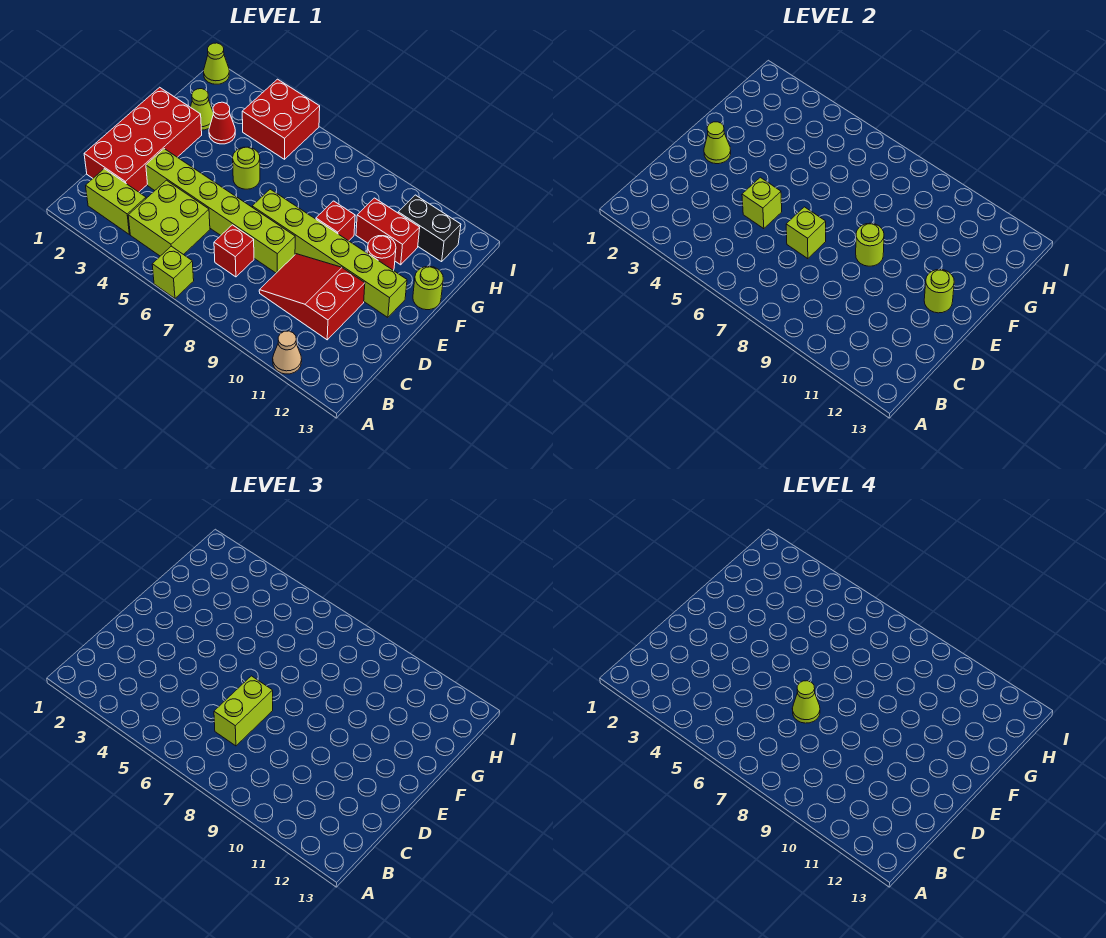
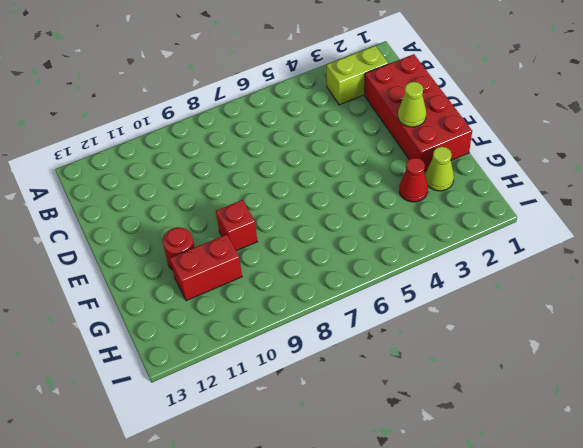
none -> lime brick A6 level 1
none -> tan cone A11 level 1
none -> lime brick B4:C5 level 1

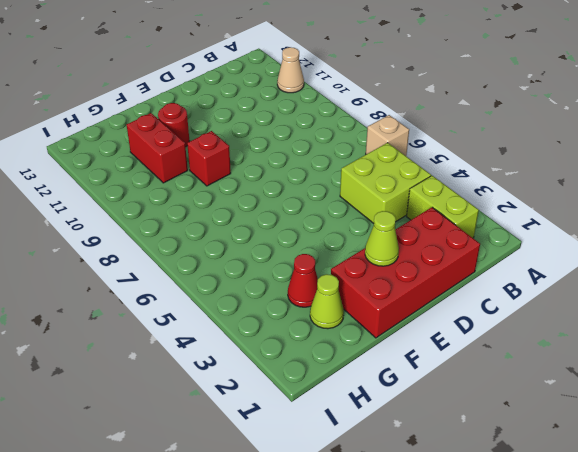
tan brick A6 level 1 -> lime brick A6 level 1
none -> red brick C7 level 1
none -> red slope C9:D11 level 1 top 11
none -> lime brick D3:D8 level 1

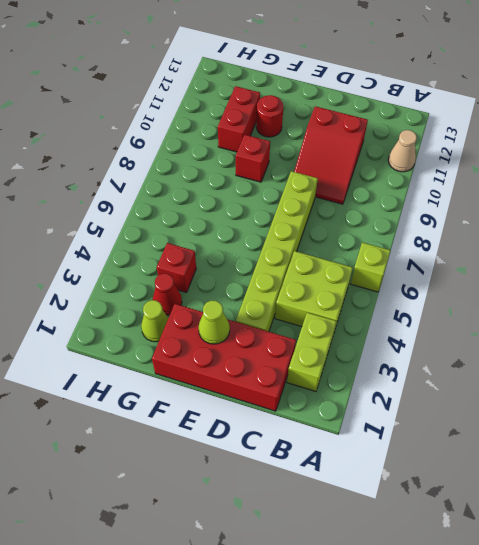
red brick G4 level 1 -> red brick C7 level 1
none -> lime brick E7:E12 level 1
none -> lime round brick F5 level 1
none -> lime round brick F13 level 1

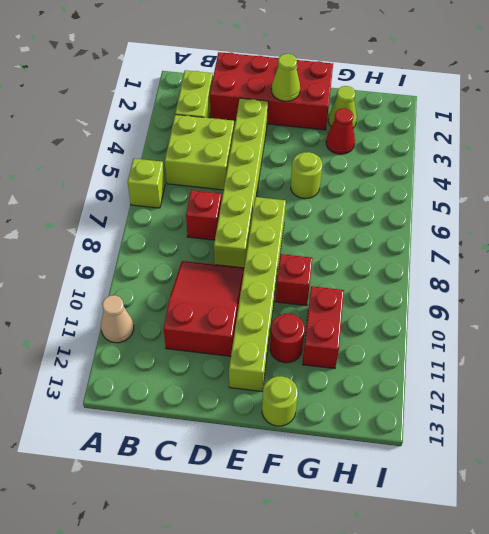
none -> red brick H4:I5 level 1
none -> black brick H11:H12 level 1
none -> lime cone I1 level 1

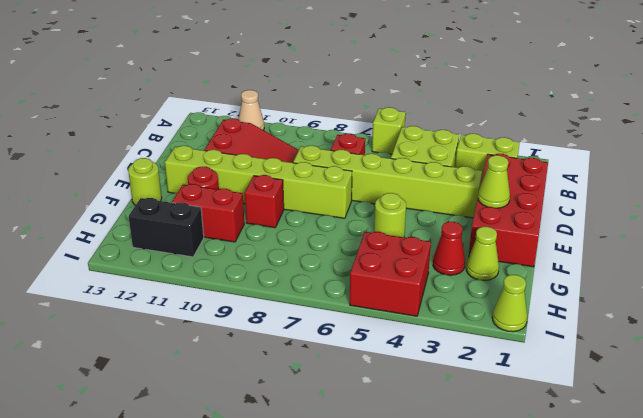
none -> lime brick D5 level 2
none -> lime brick D7 level 2
none -> lime round brick E9 level 2

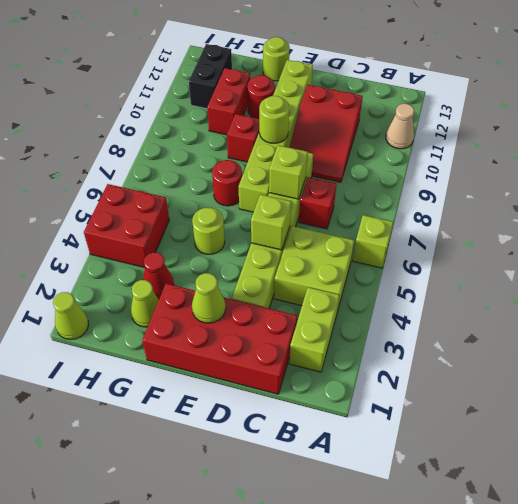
red round brick F7 level 1 -> none
none -> lime round brick E12 level 2
none -> lime brick C7:D7 level 3
none -> lime cone D7 level 4

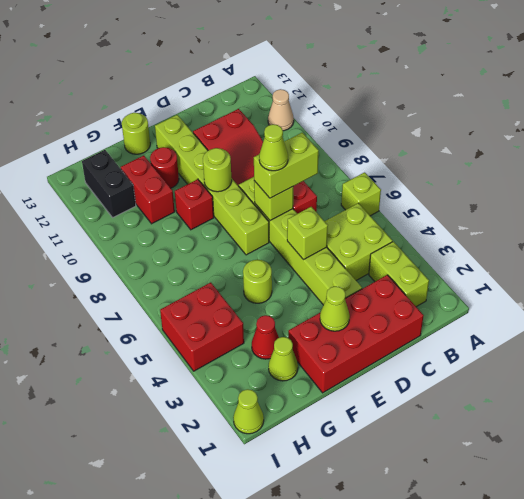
none -> lime round brick E12 level 2

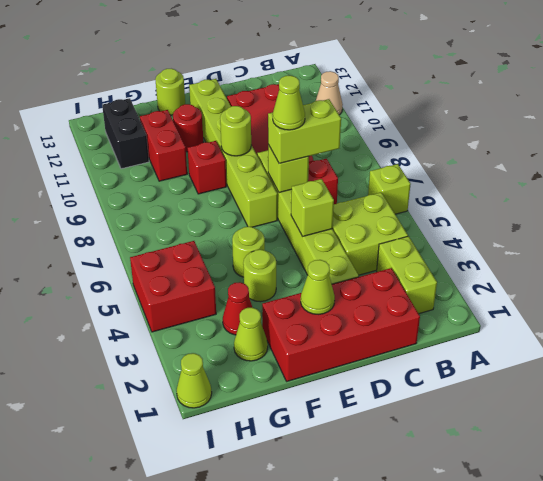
lime round brick F4 level 1 -> lime round brick E12 level 2

